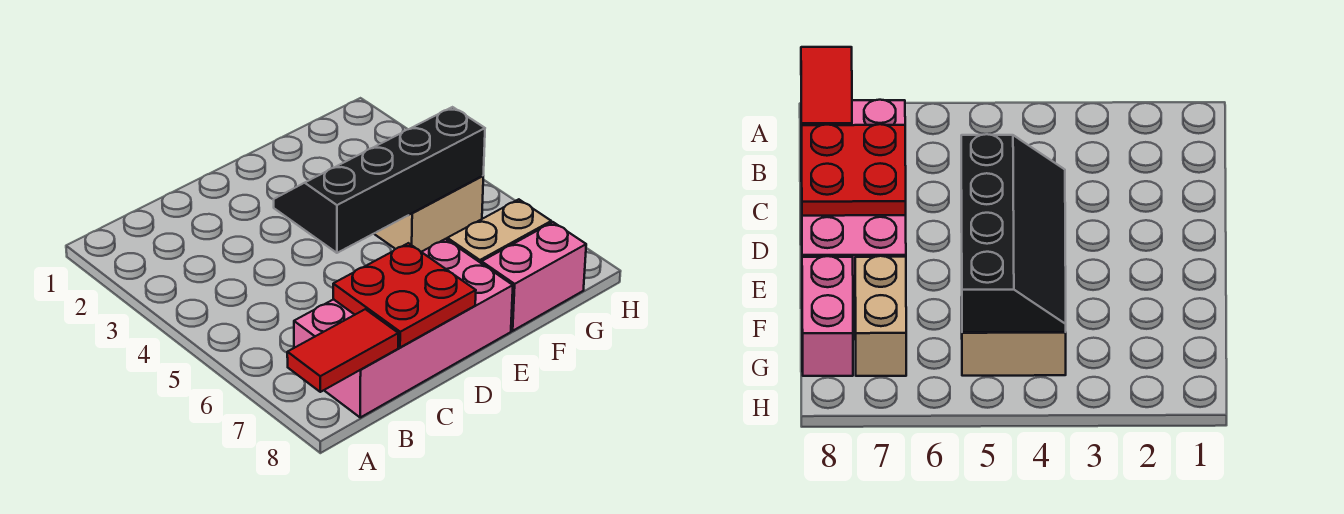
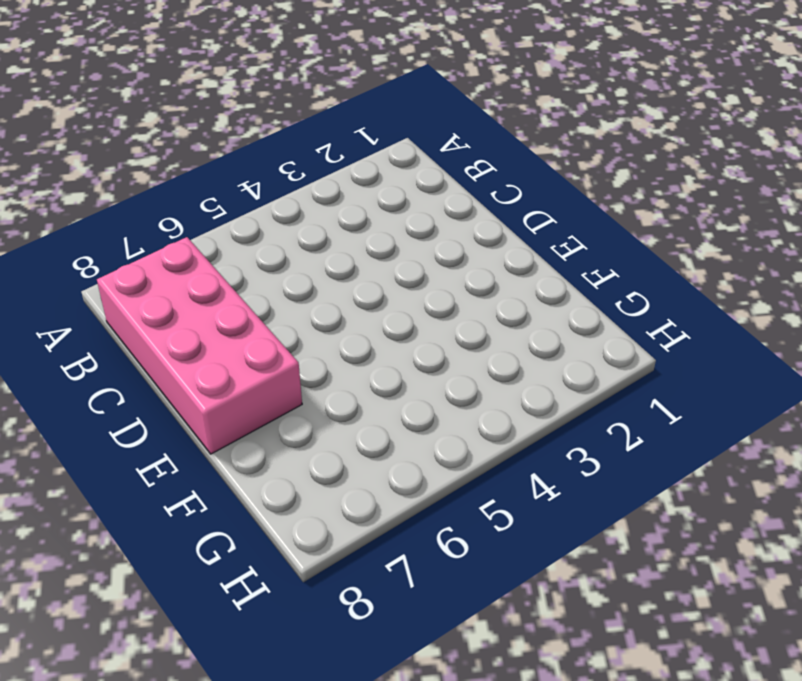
none -> tan brick F4:G5 level 1
none -> tan brick F7:G7 level 1

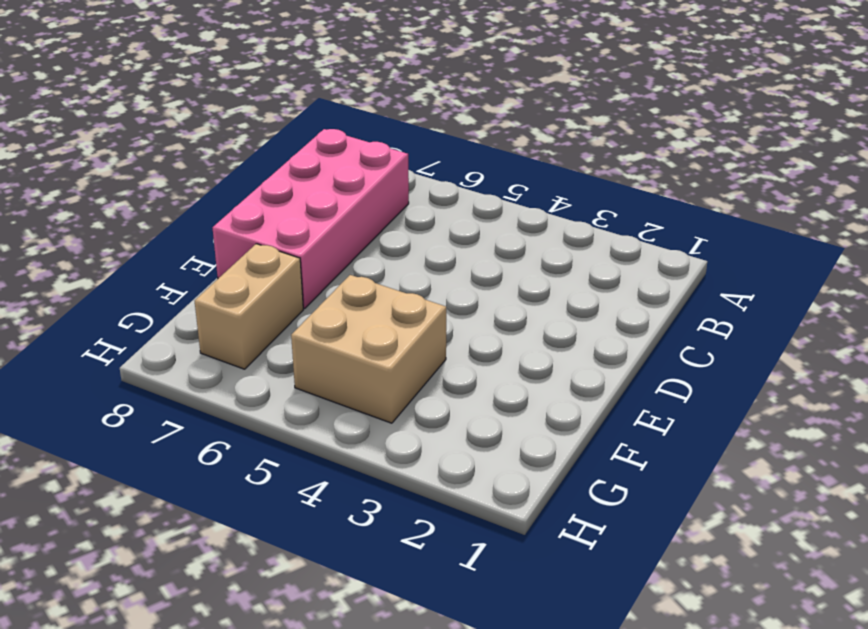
none -> pink brick F8:G8 level 1
none -> red tile A8:B8 level 2

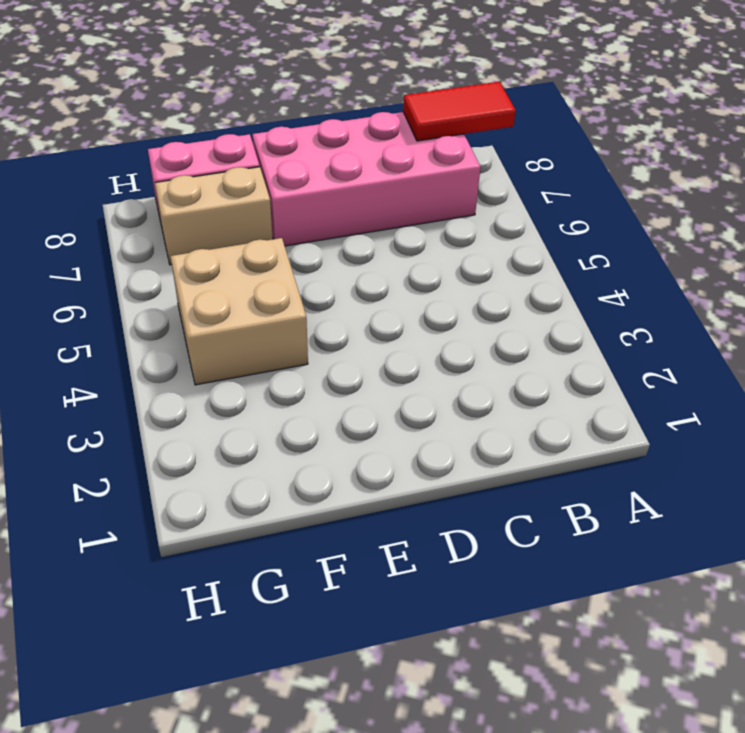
none -> red plate C7:D8 level 2
none -> black slope D4:G5 level 2 top 5

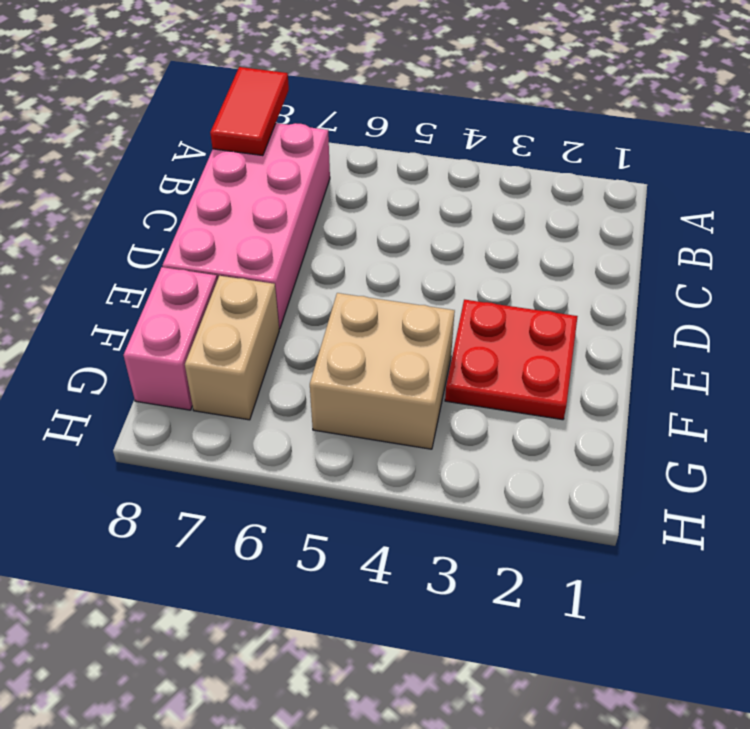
red plate E2:F3 level 1 -> red plate C7:D8 level 2
none -> black slope D4:G5 level 2 top 5

